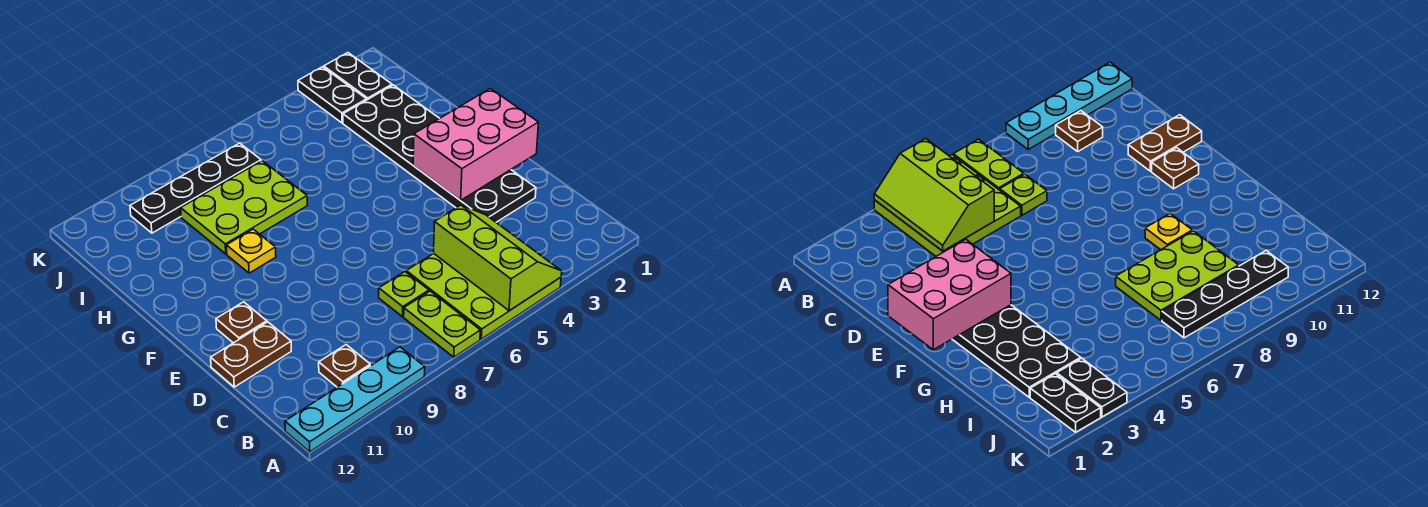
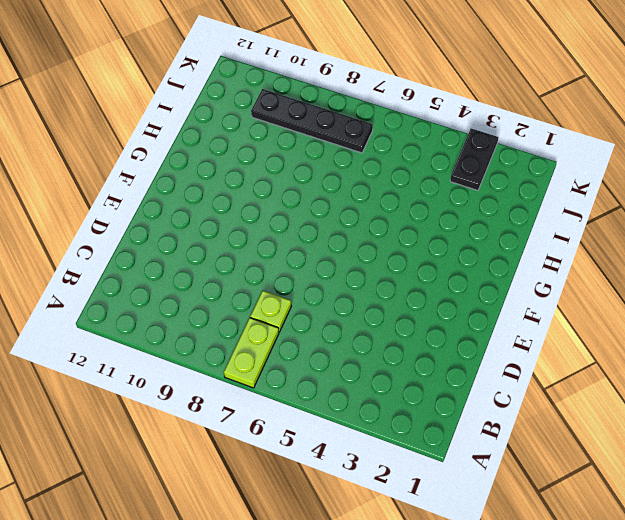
none -> lime plate A4:C6 level 1
none -> cyan plate A9:A12 level 1
none -> brown plate B10 level 1

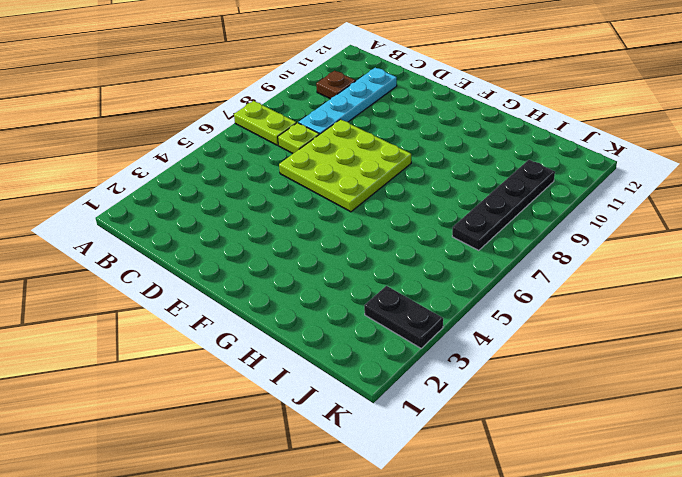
cyan plate C8:C11 level 1 -> cyan plate A9:A12 level 1
lime plate D6:F8 level 1 -> lime plate A4:C6 level 1
none -> black plate D2:I3 level 1
none -> brown plate D11:D12 level 1
none -> brown plate E11 level 1

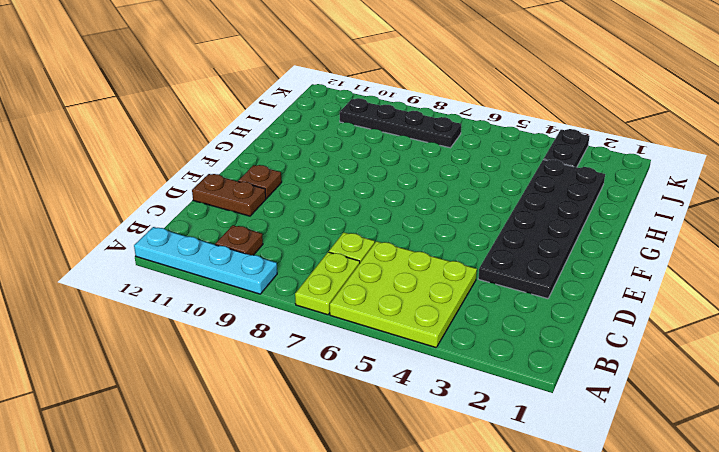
none -> yellow plate G9 level 1
none -> lime plate H7:I9 level 1
none -> black plate J2:K2 level 1

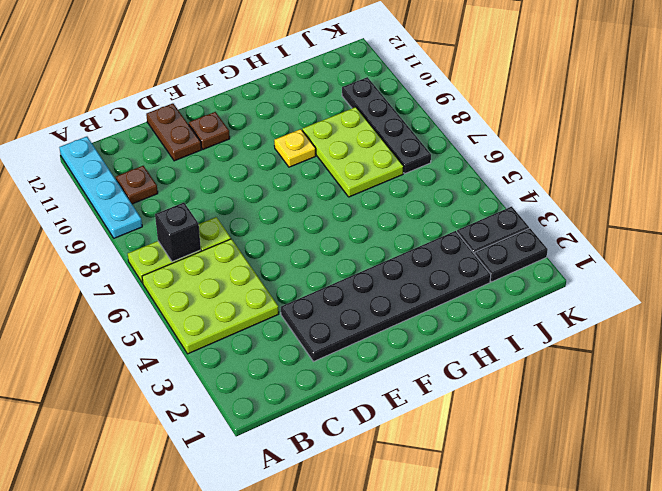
black brick B7 level 2 -> none
none -> lime slope A4:C5 level 2 top 5
none -> pink brick E1:F3 level 2

